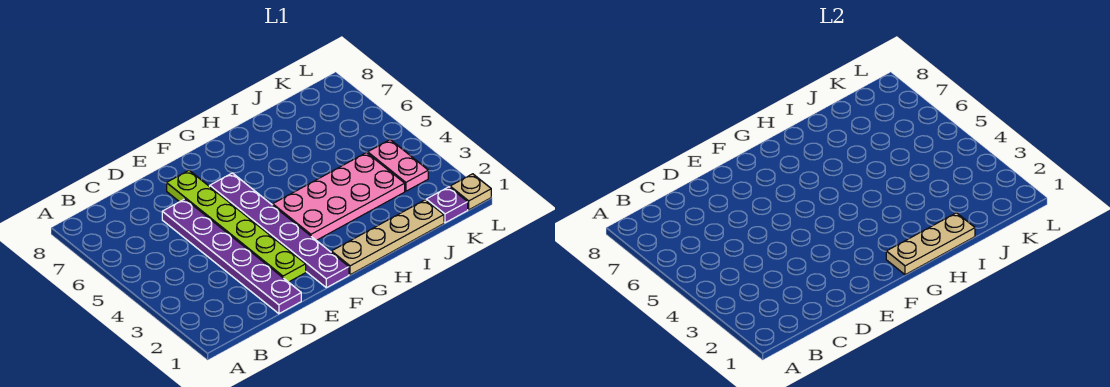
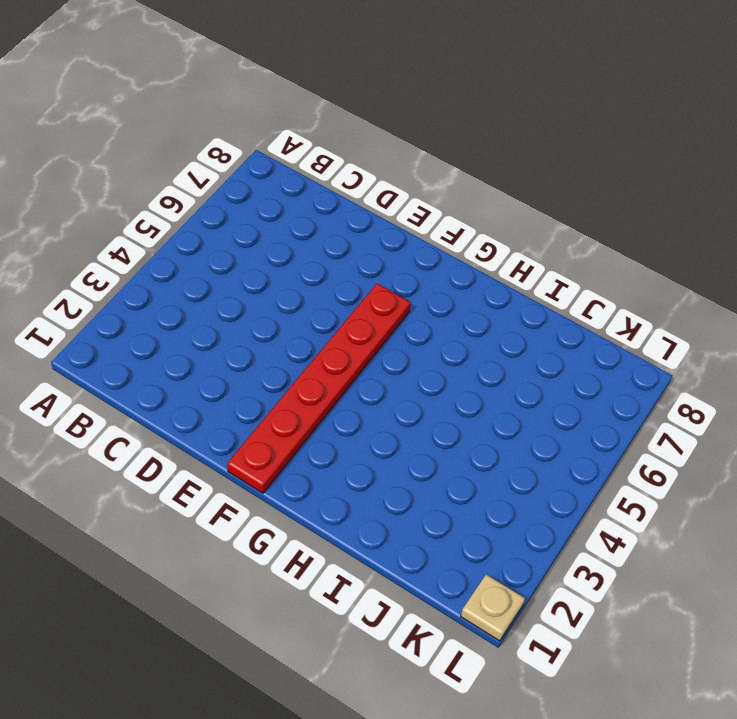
red plate F1:F6 level 1 -> purple plate F1:F6 level 1
none -> purple plate D1:D6 level 1
none -> lime plate E2:E7 level 1

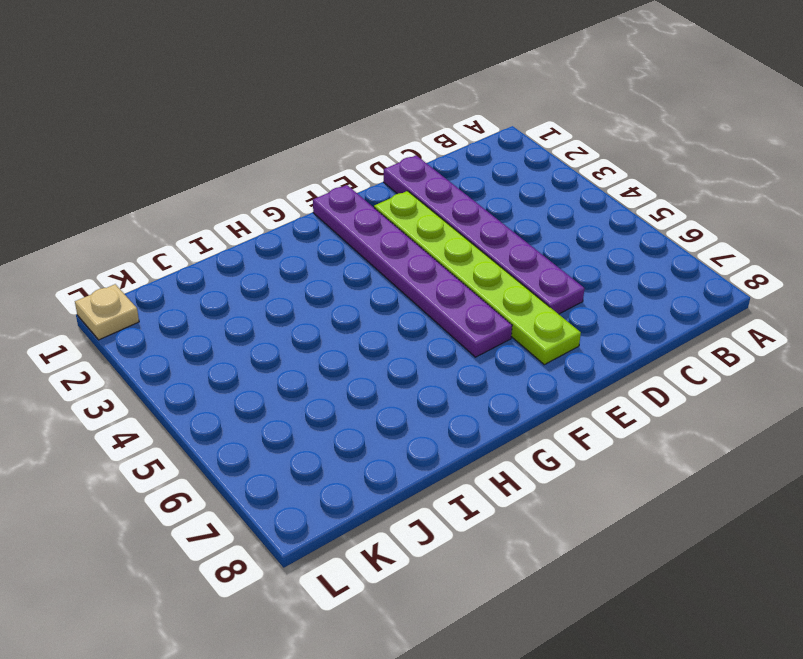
none -> tan plate G1:J1 level 1
none -> pink plate G3:J4 level 1

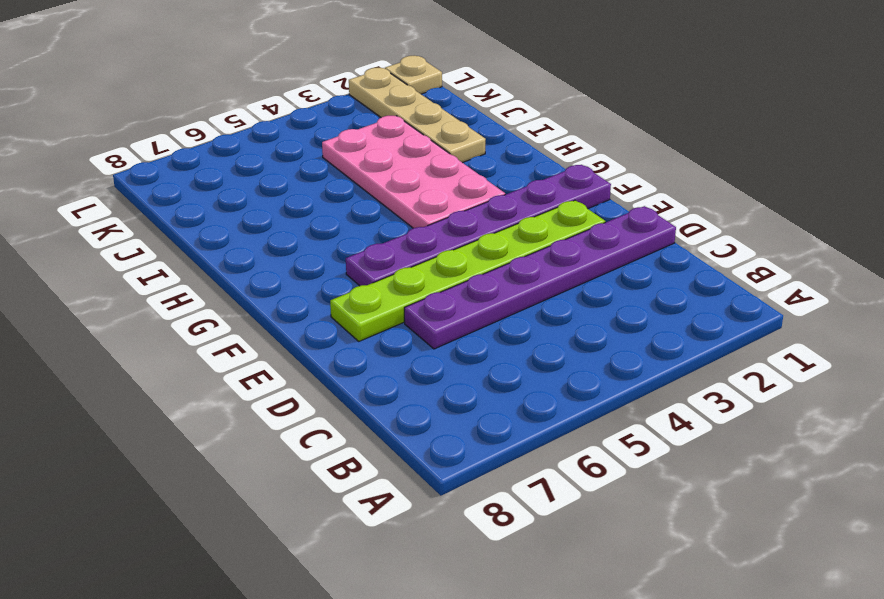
tan plate I2:L2 level 1 -> tan plate G1:J1 level 1
none -> purple plate K1 level 1
none -> pink plate K3:K4 level 1

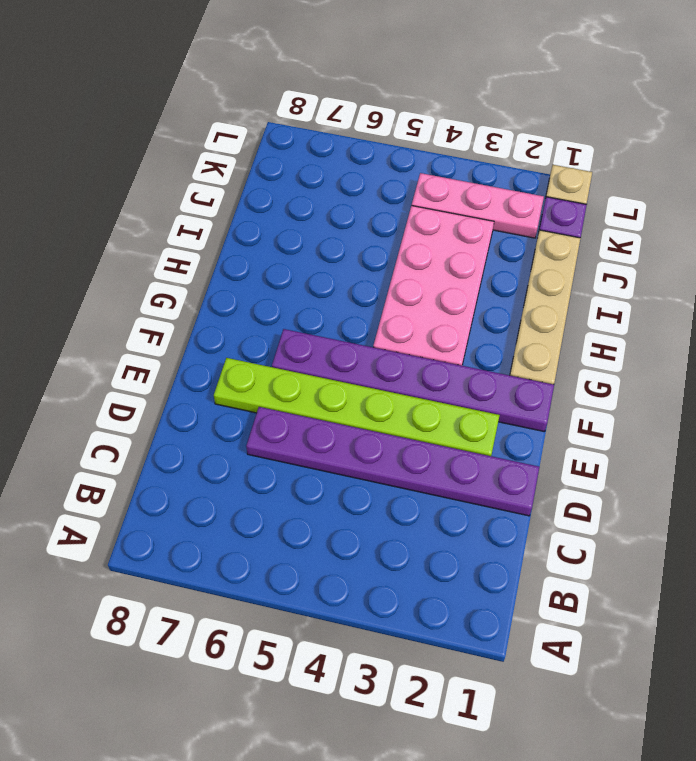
pink plate K2:K4 level 1 -> pink plate K3:K4 level 1
none -> tan plate G1:I1 level 2

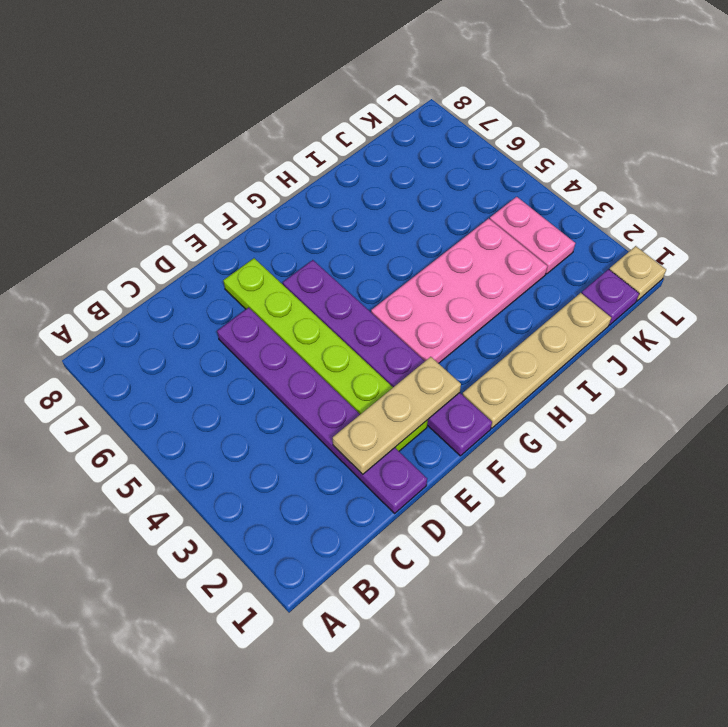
tan plate D2:F2 level 2 -> tan plate G1:I1 level 2

